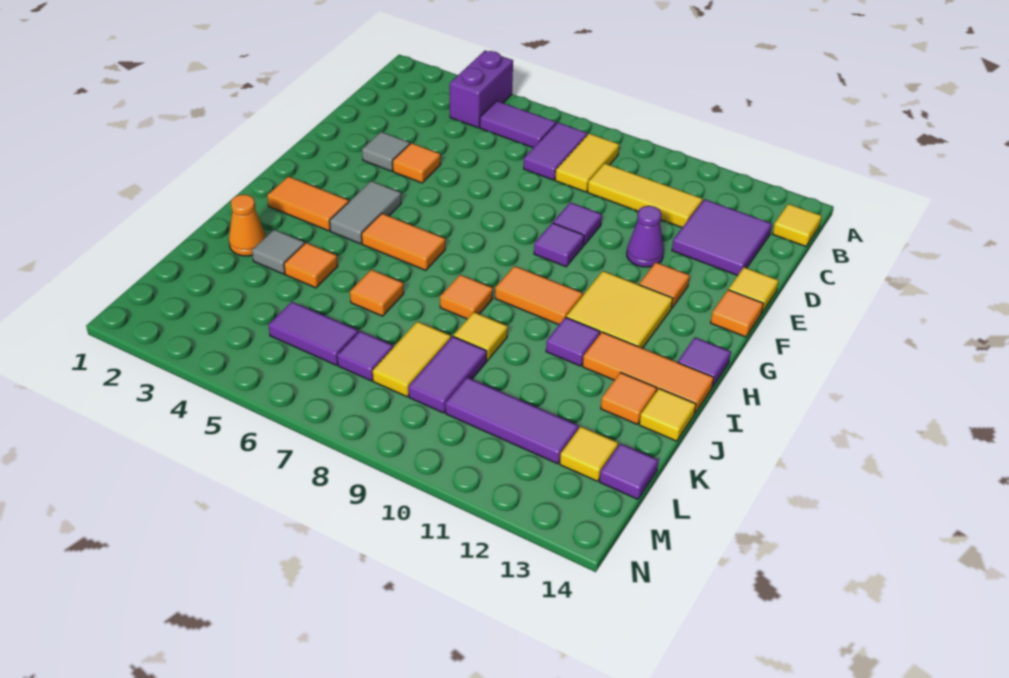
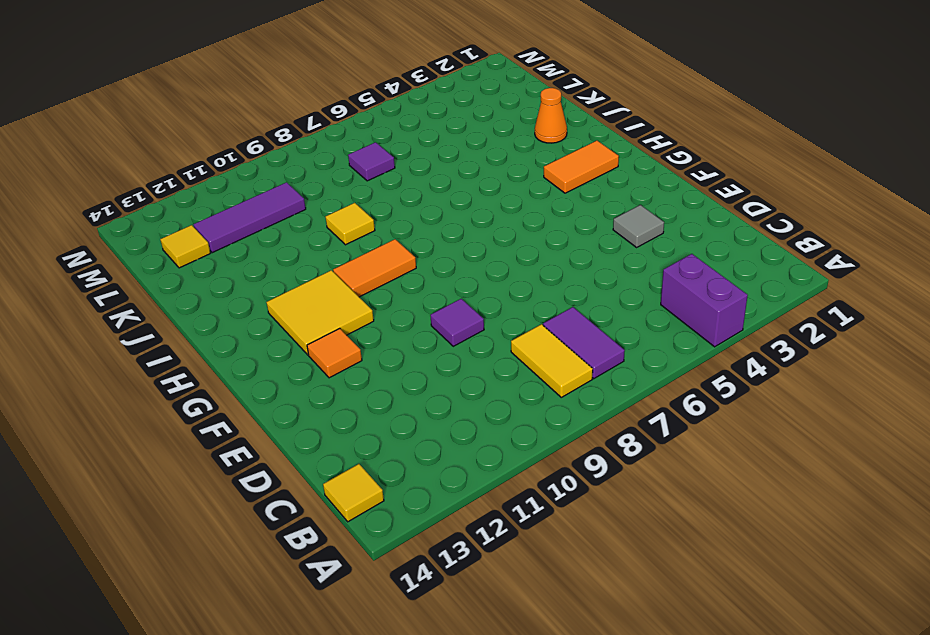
none -> purple tile B5:B6 level 1
none -> yellow tile C9:C11 level 1
none -> purple tile C12:D13 level 1
none -> orange tile E4 level 1

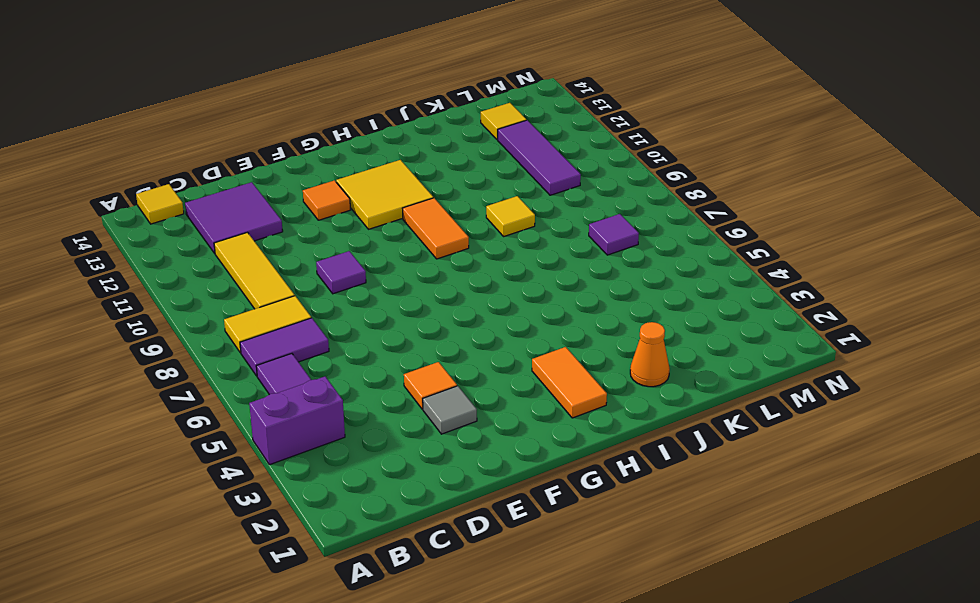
none -> purple cone E11 level 1
none -> yellow tile E14 level 1
none -> purple tile F9 level 1
none -> orange tile F14 level 1

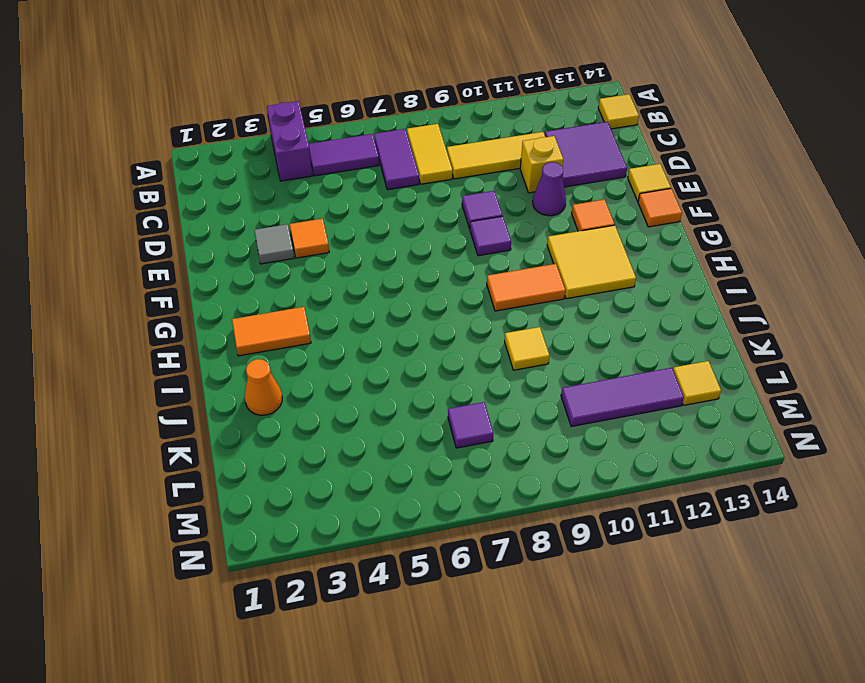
yellow brick D11 level 1 -> none
none -> grey tile G4:H4 level 1
none -> orange tile H5:H6 level 1
none -> purple tile H14 level 1
none -> orange tile I8 level 1

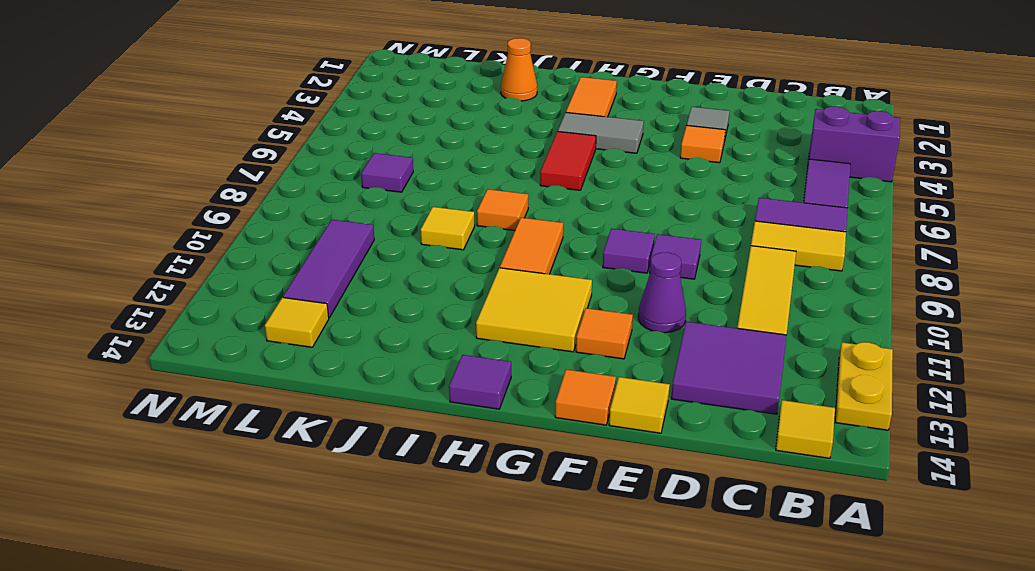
yellow plate A12:A13 level 1 -> none
red tile H5:H6 level 1 -> orange tile H5:H6 level 1
none -> purple tile I11 level 1
none -> orange tile I12:I14 level 1
none -> grey tile J3 level 1
none -> orange tile J4 level 1

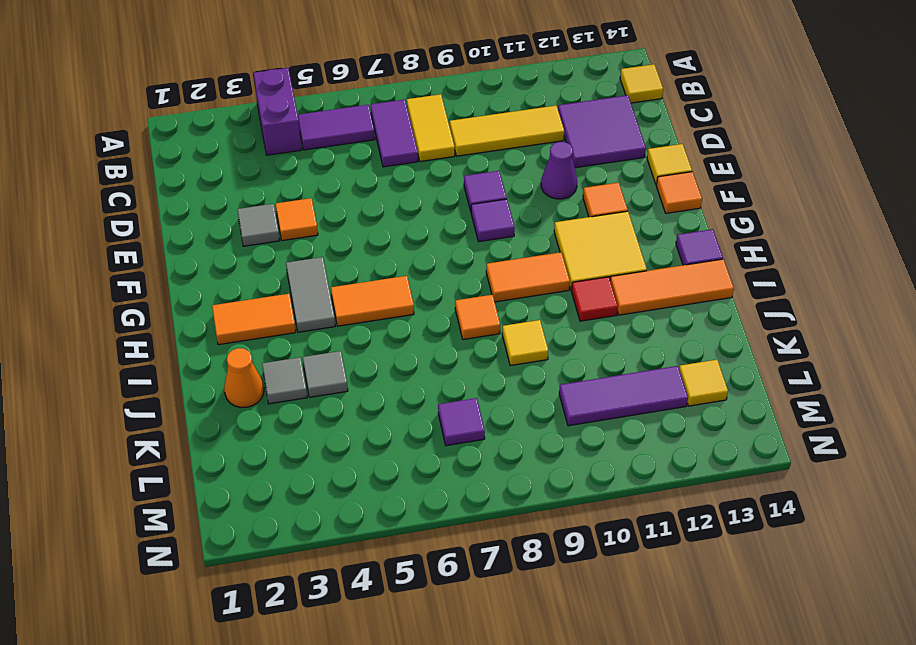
red tile I11 level 1 -> purple tile I11 level 1
grey tile J4 level 1 -> orange tile J4 level 1
none -> orange tile J6 level 1
none -> orange tile J13 level 1
none -> yellow tile J14 level 1
none -> yellow tile K8:L8 level 1

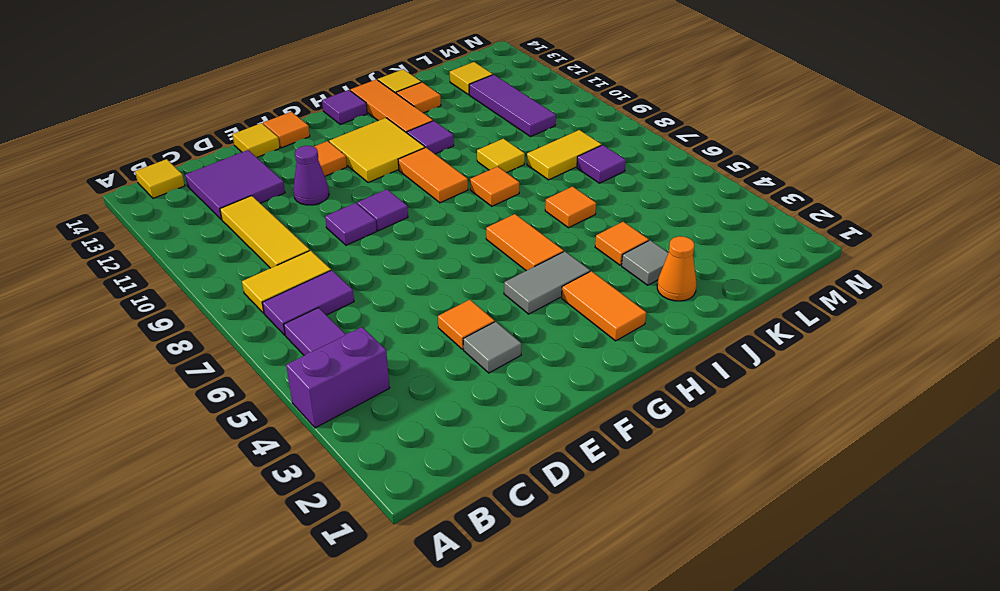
none -> purple tile K9:L9 level 1
none -> purple tile L5:L6 level 1
none -> purple tile L14 level 1

